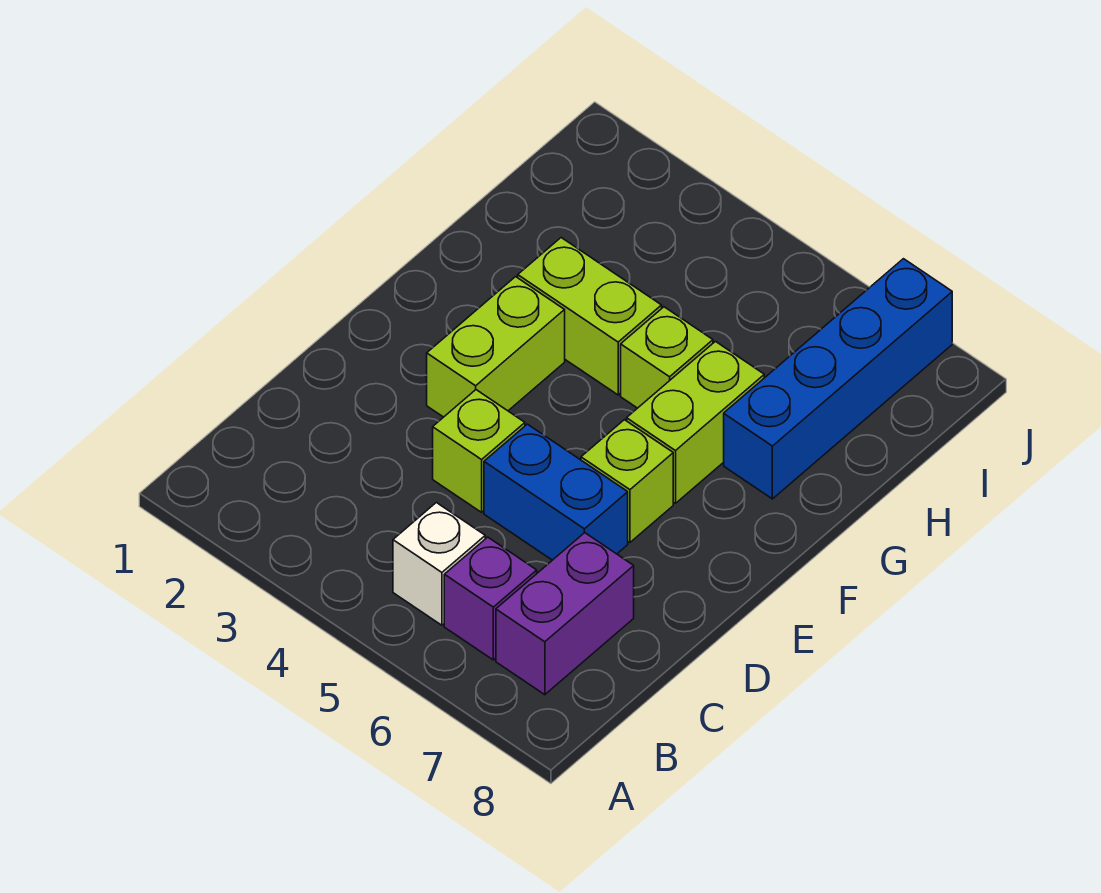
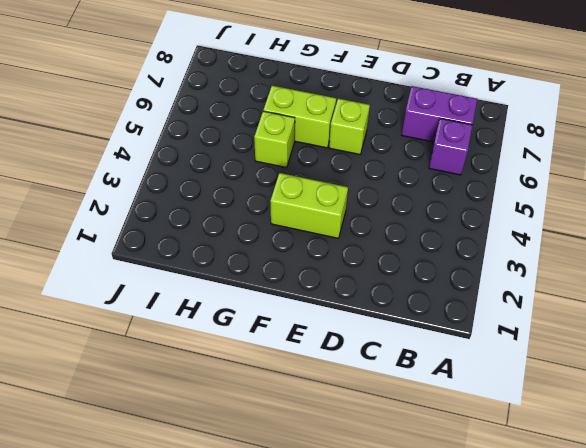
none -> white brick B5 level 1
none -> lime brick D4 level 1

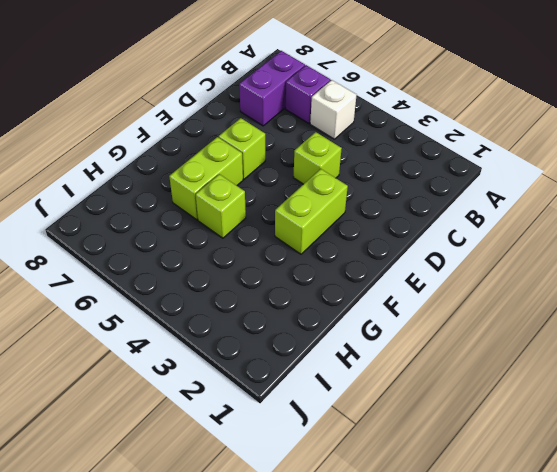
none -> blue brick D5:D6 level 1
none -> lime brick G3:G4 level 1

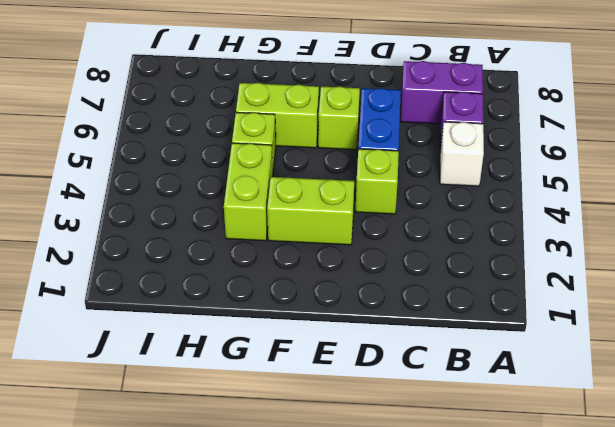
none -> blue brick G7:J7 level 1

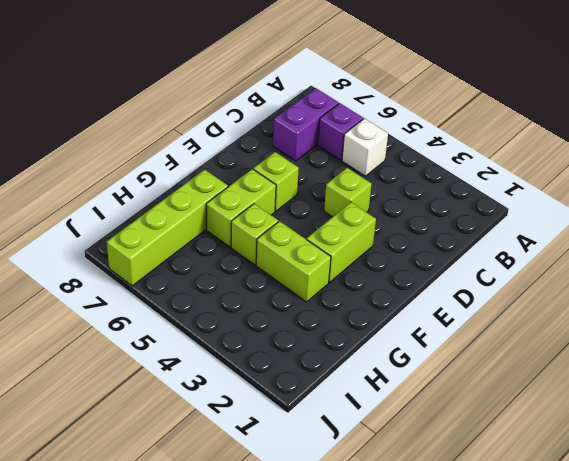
lime brick G7:J7 level 1 -> blue brick G7:J7 level 1
none -> blue brick D5:D6 level 1

